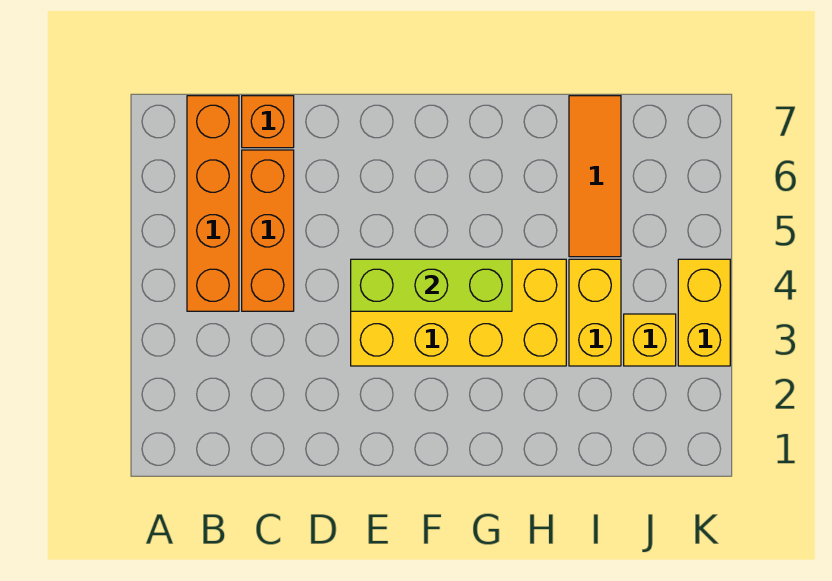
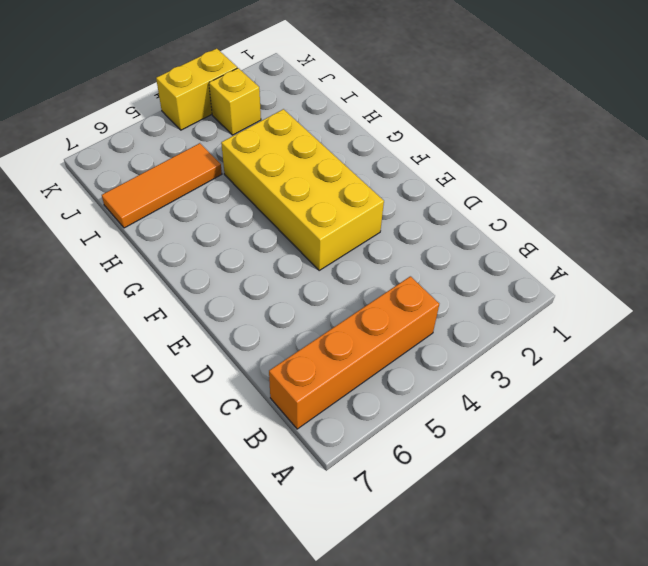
none -> orange brick C4:C6 level 1
none -> orange brick C7 level 1

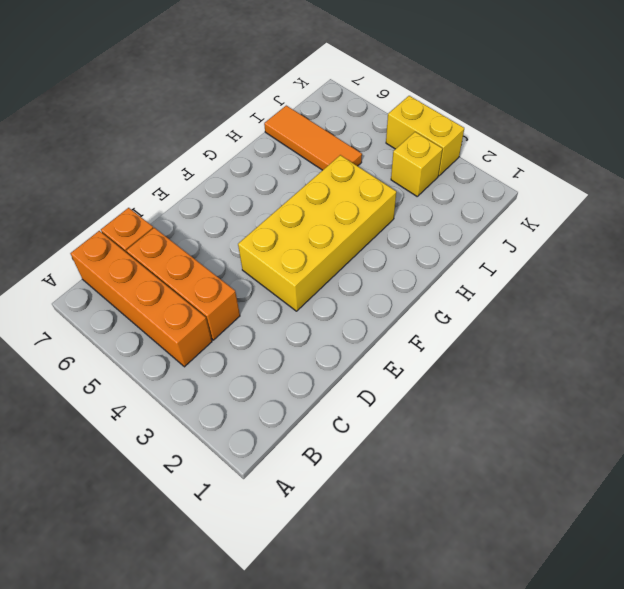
none -> yellow brick I3:I4 level 1
none -> lime brick E4:G4 level 2

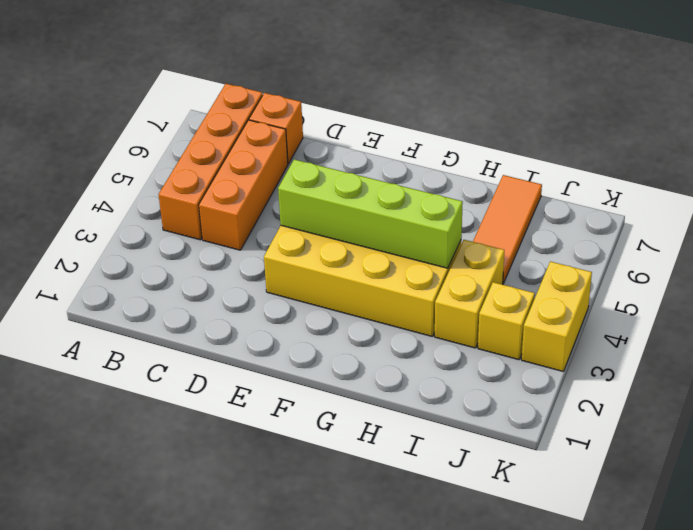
lime brick E4:H4 level 2 -> lime brick E4:G4 level 2

